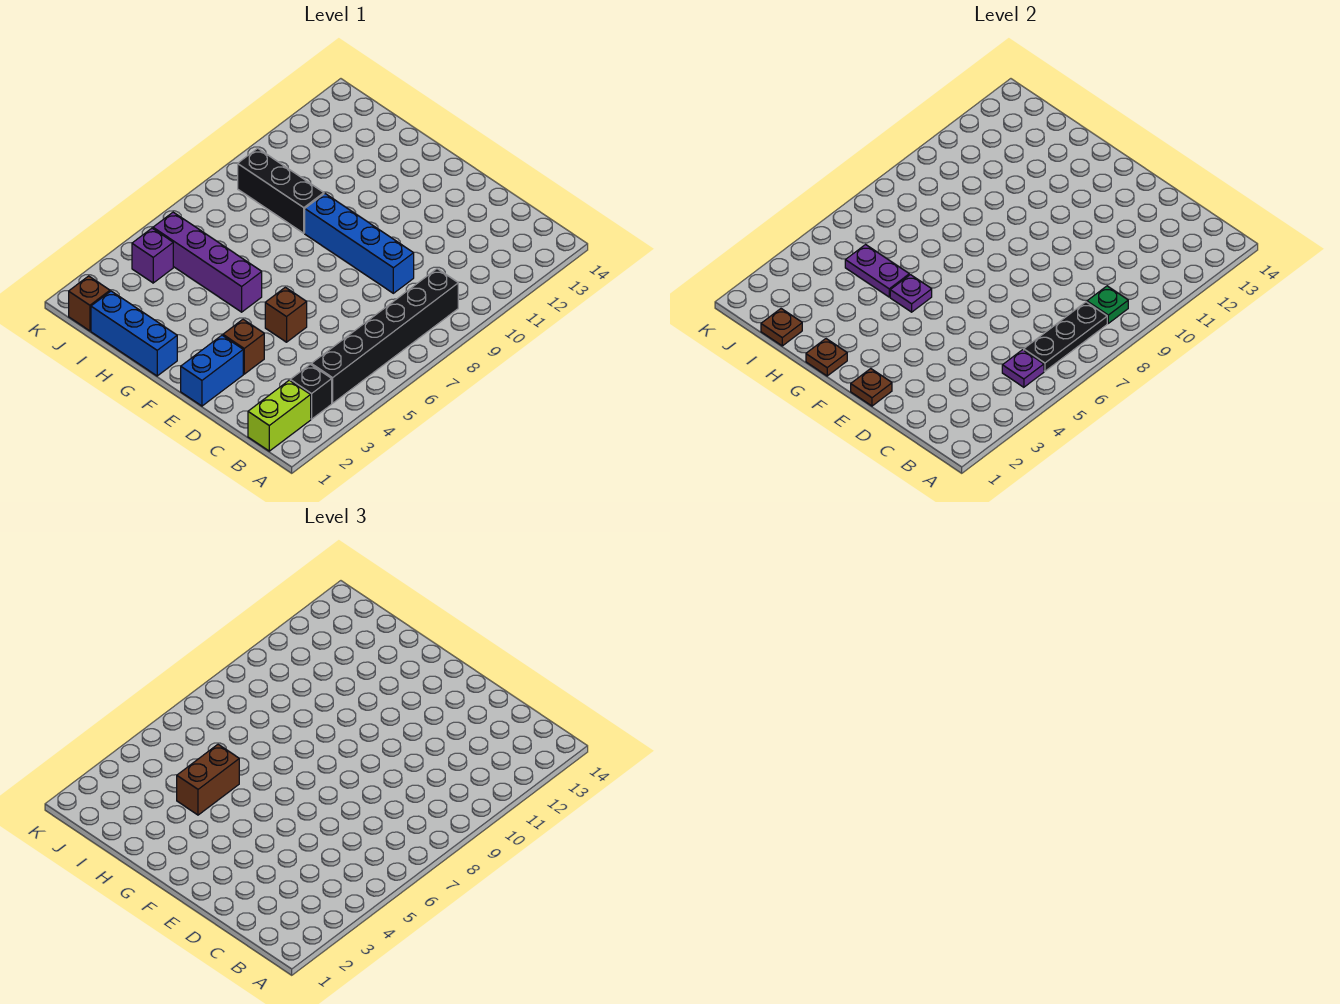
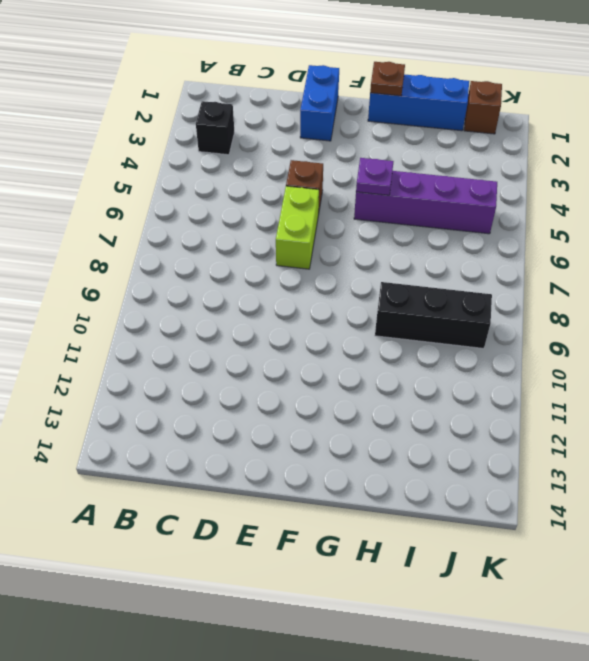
lime brick E6:E7 level 1 -> lime brick B1:B2 level 1
none -> black brick B4:B9 level 1
none -> blue brick D9:G9 level 1
none -> brown brick E3 level 1

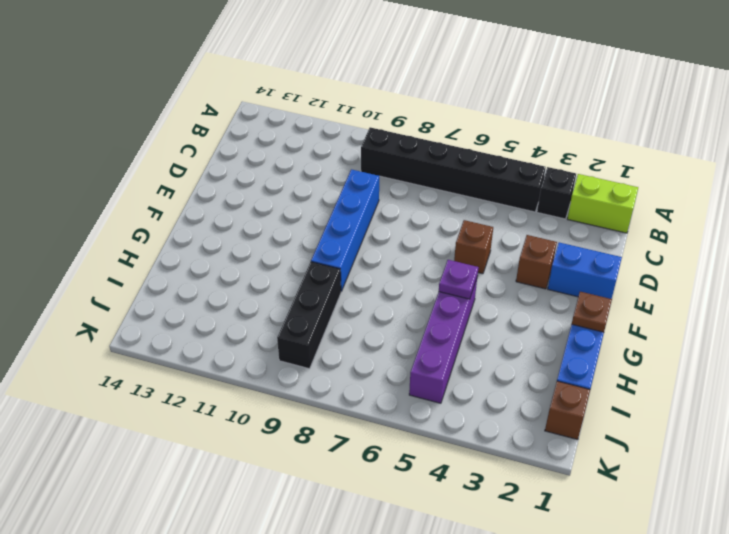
none -> purple brick J4 level 1
none -> purple plate B5 level 2
none -> black plate B6:B8 level 2

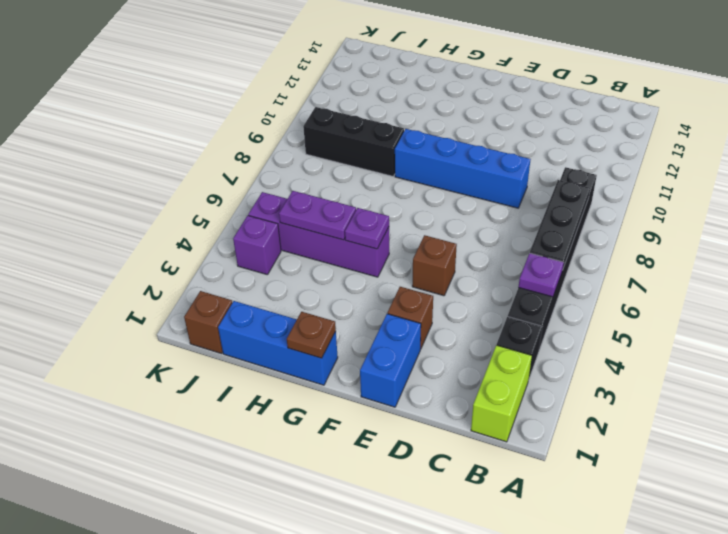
none -> green plate B9 level 2
none -> brown plate E1 level 2
none -> brown plate I1 level 2

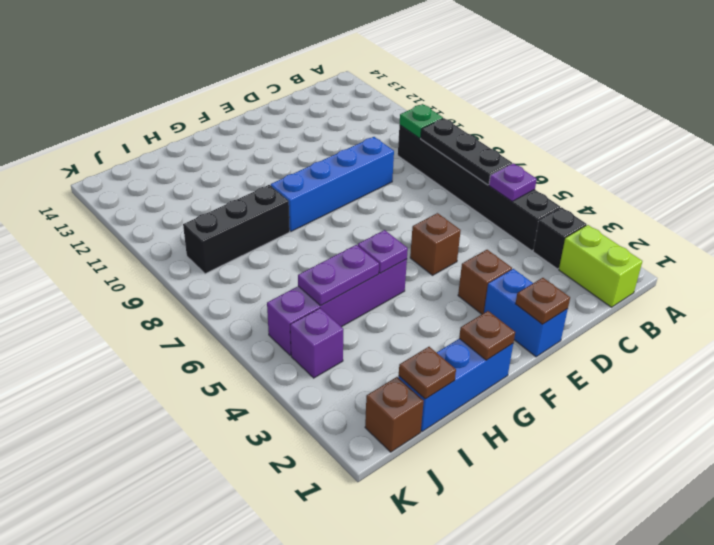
none -> brown brick H4:H5 level 3

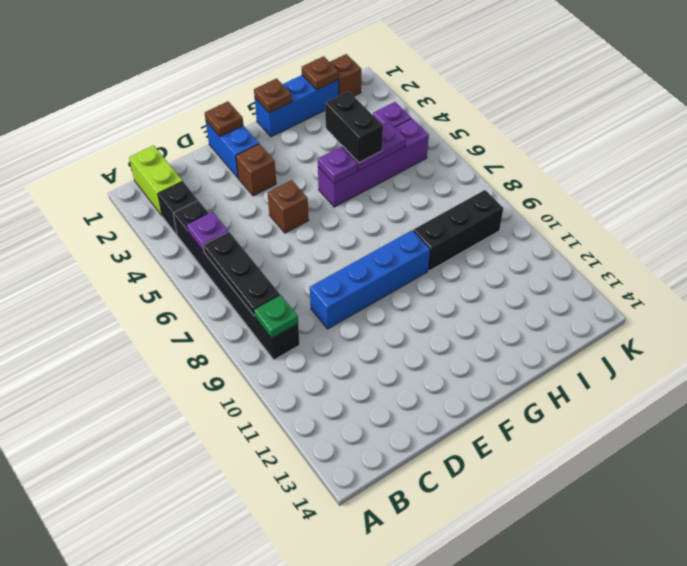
black brick H4:H5 level 3 -> brown brick H4:H5 level 3

